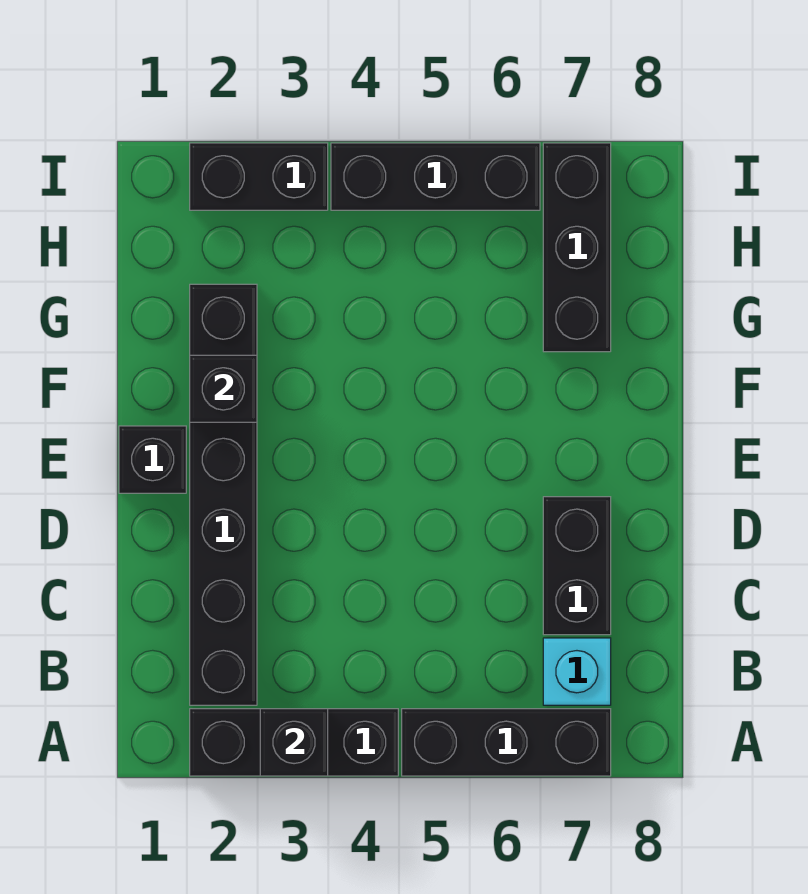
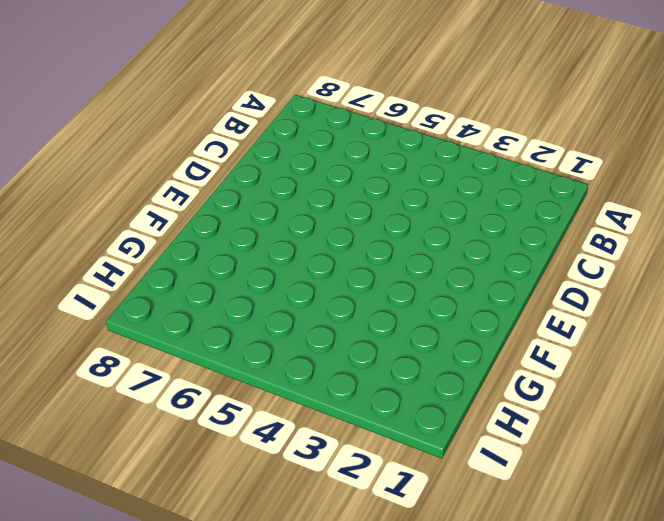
none -> black brick A2:A4 level 1
none -> black brick A5:A7 level 1

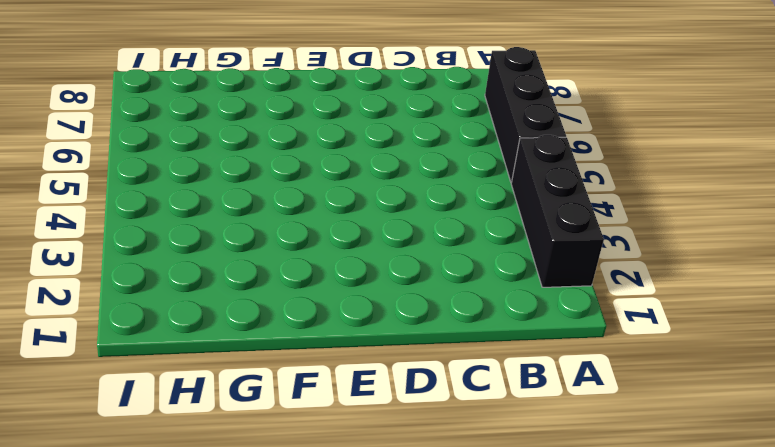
none -> black brick B2:G2 level 1
none -> cyan brick B7 level 1

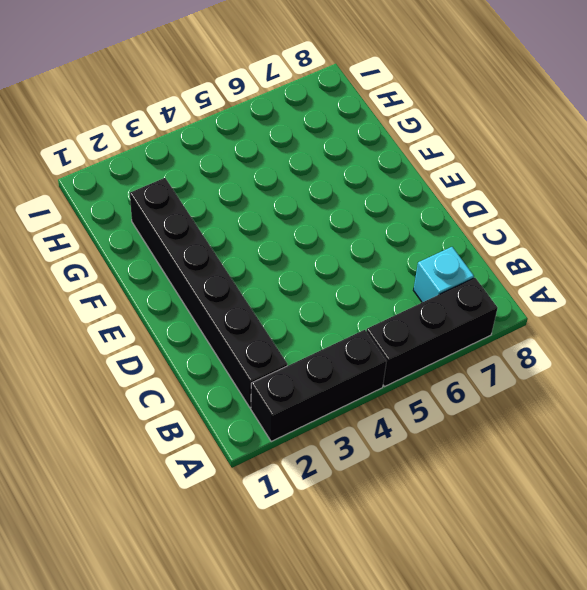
none -> black brick C7:D7 level 1
none -> black brick E1 level 1

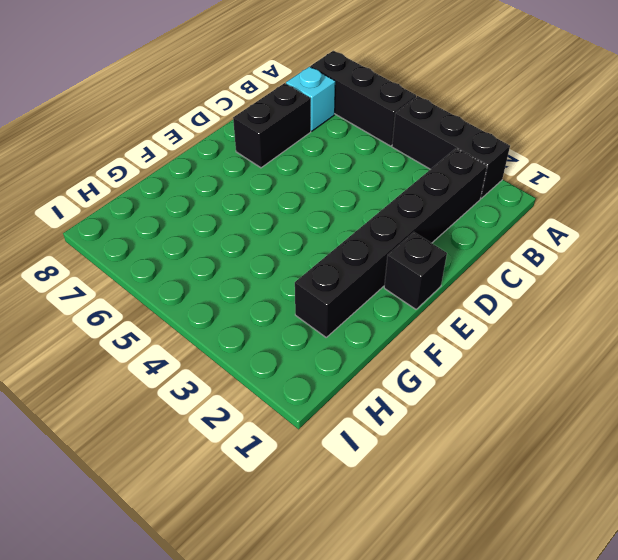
none -> black brick G7:I7 level 1
none -> black brick I2:I3 level 1

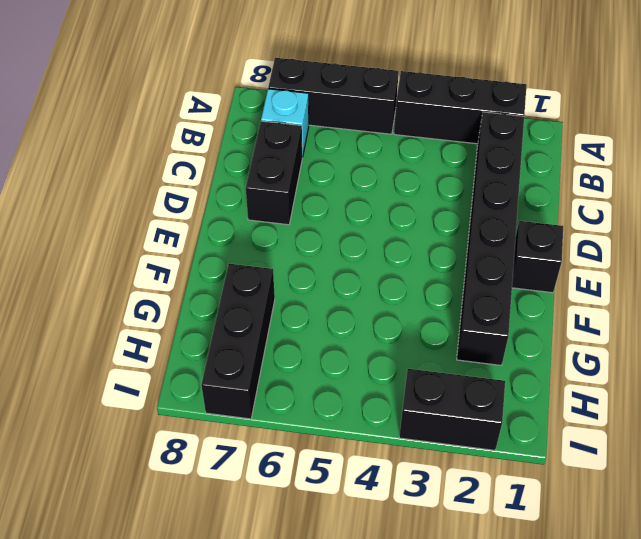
none -> black brick I4:I6 level 1
none -> black brick A3 level 2

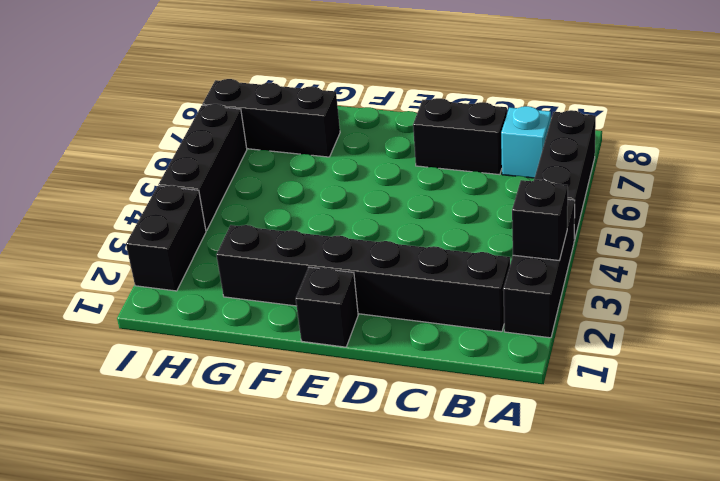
none -> black brick F2 level 2

